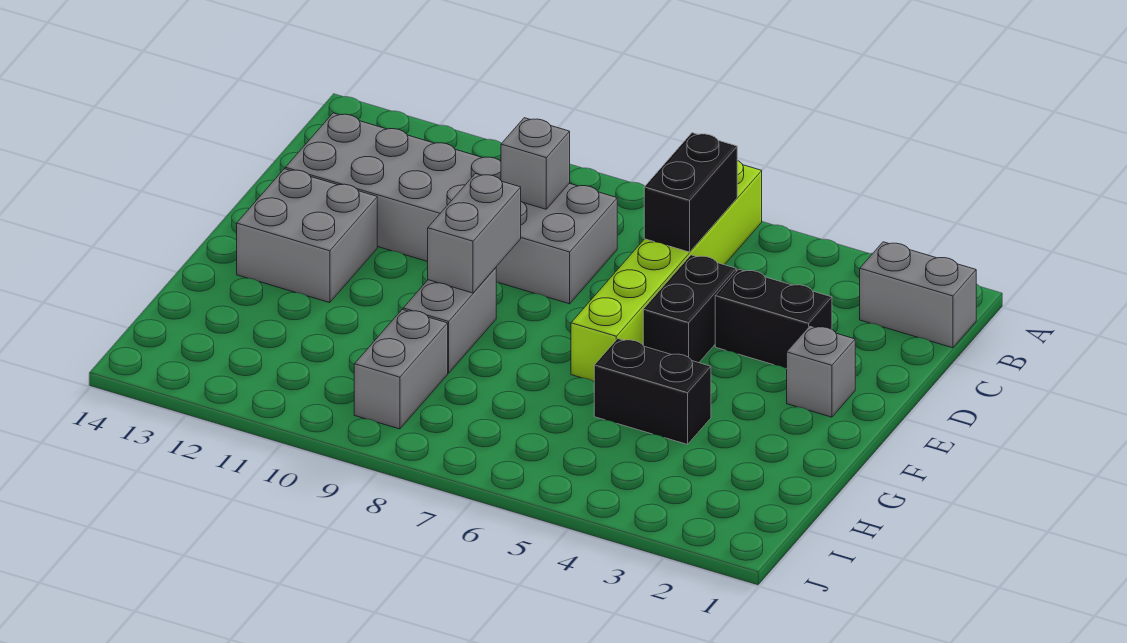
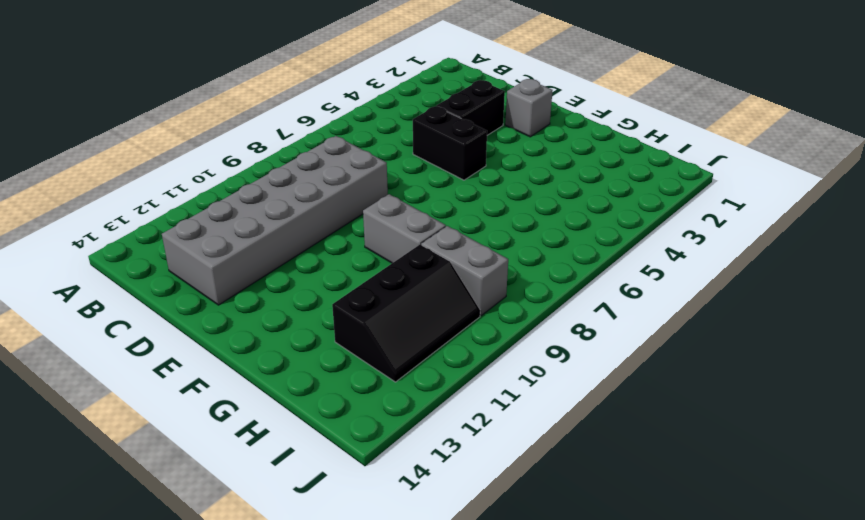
black slope H10:I12 level 1 top H -> none
none -> lime brick A6:F6 level 1
none -> grey brick B1:B2 level 1
none -> grey brick E12:F13 level 1

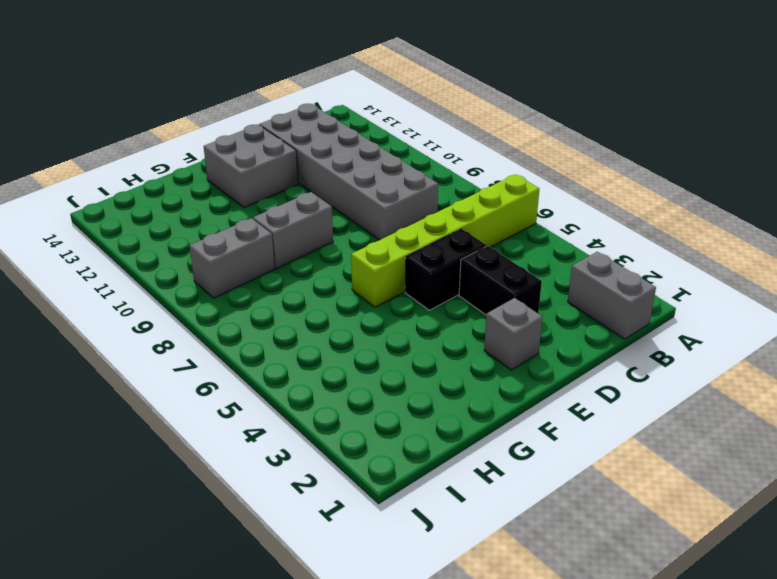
none -> black brick G4:G5 level 1
none -> black brick B6:C6 level 2
none -> grey brick C9 level 2

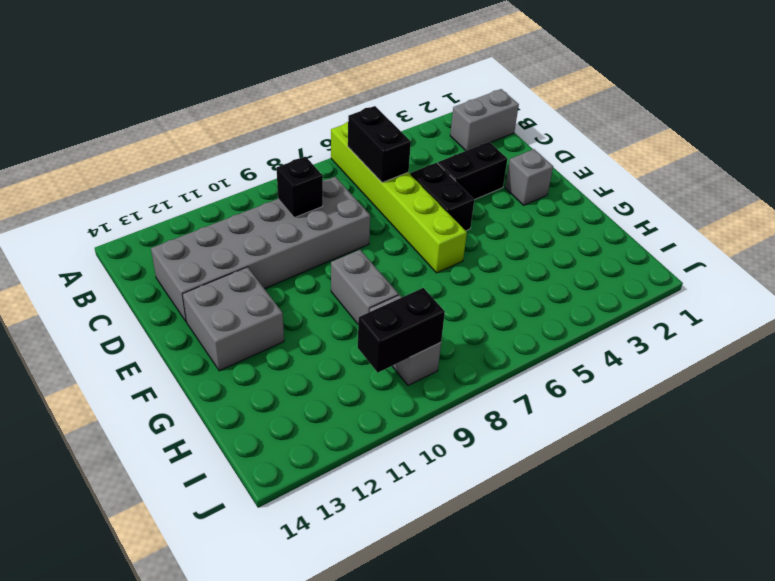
black brick C9 level 2 -> grey brick C9 level 2
black brick I9:I10 level 2 -> black brick G4:G5 level 1
none -> grey brick E9:F9 level 2

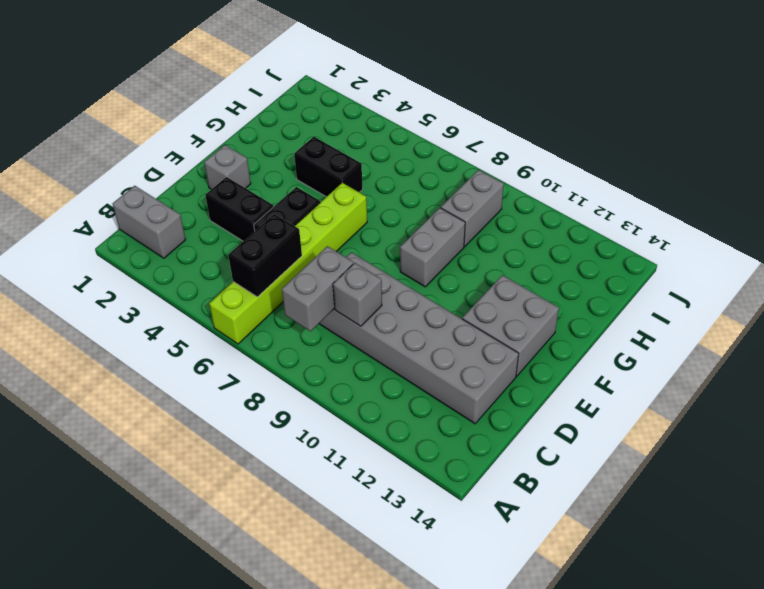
grey brick B8:C8 level 2 -> grey brick E9:F9 level 2

